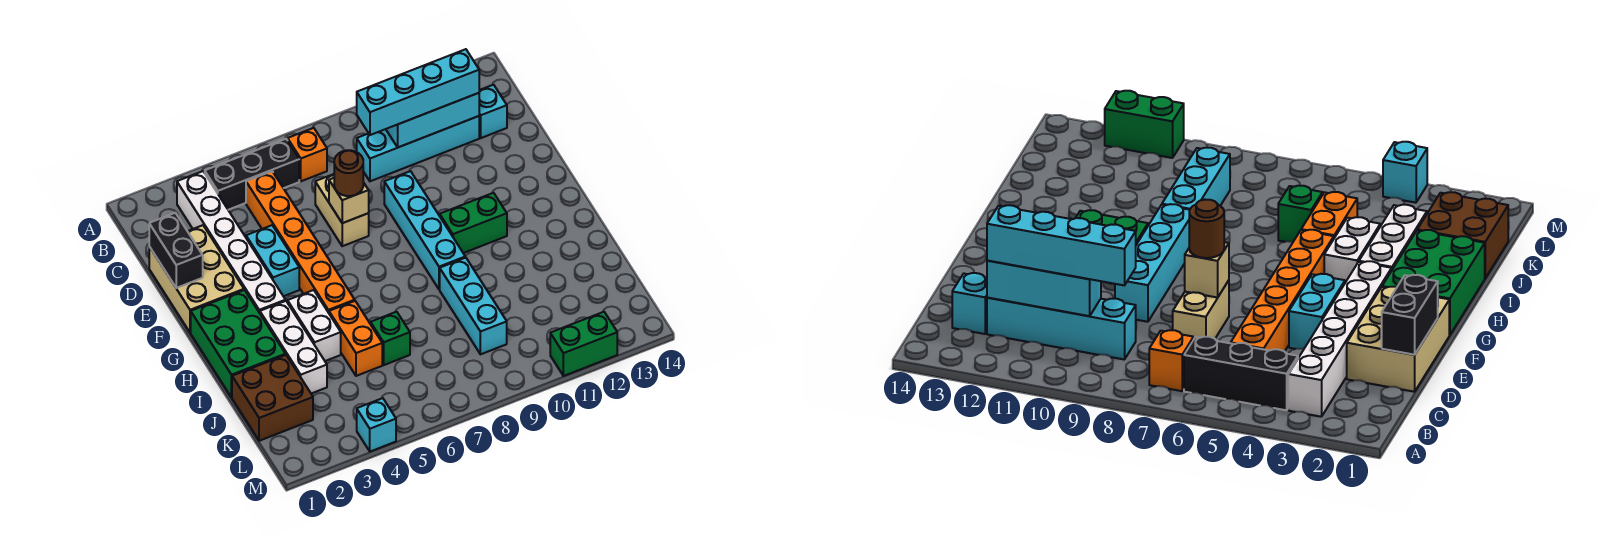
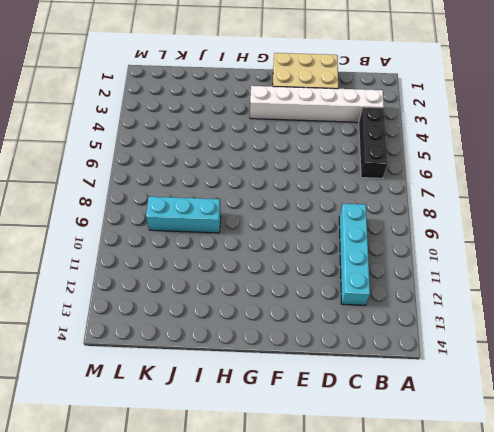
none -> orange brick B7 level 1
none -> orange brick C5:H5 level 1
none -> cyan brick C13 level 1

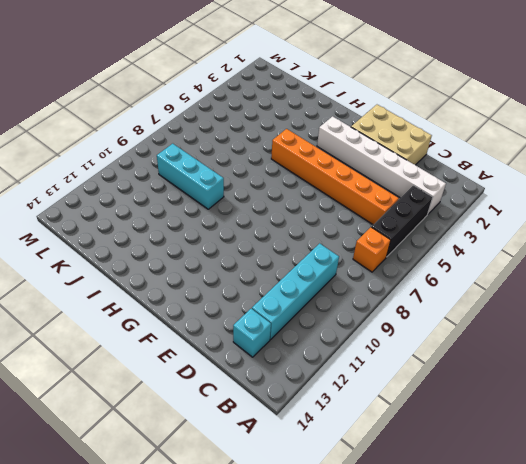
none -> tan brick D7:E7 level 1
none -> cyan brick E4:F4 level 1
none -> cyan brick E9:H9 level 1

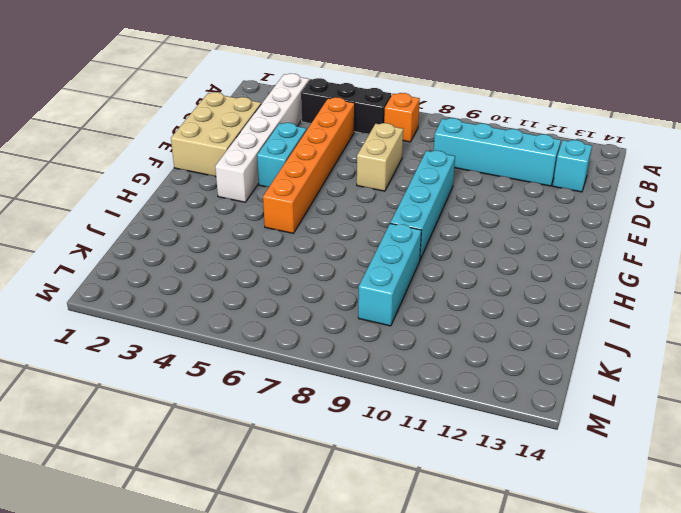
none -> green brick G1:I2 level 1
none -> green brick G10:G11 level 1
none -> white brick H3:J3 level 1

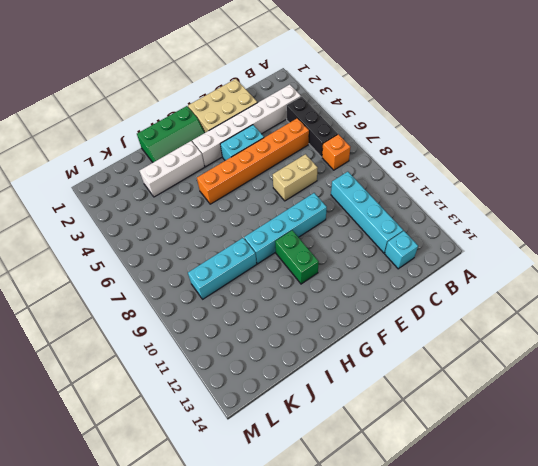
green slope G1:I2 level 1 top 1 -> green brick G1:I2 level 1
none -> white brick H4:I4 level 1
none -> orange brick I5:J5 level 1
none -> brown brick J1:K2 level 1

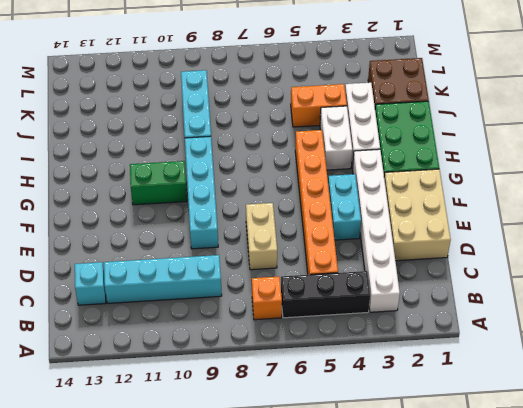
orange brick J4:J5 level 1 -> orange brick I5:J5 level 1
none -> green brick J6 level 1
none -> cyan brick M4 level 1
none -> green brick M11:M12 level 1

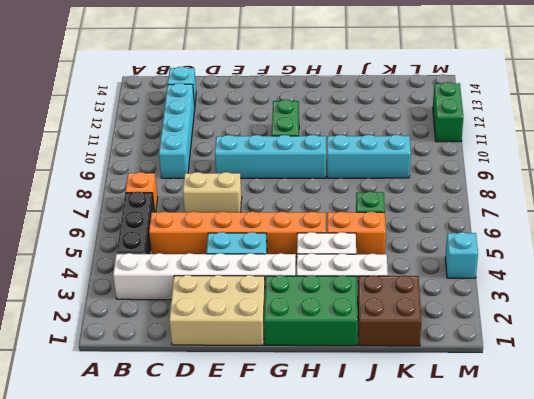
none -> cyan brick C10:C12 level 2
none -> black brick D1:E1 level 2
none -> tan brick E7 level 2

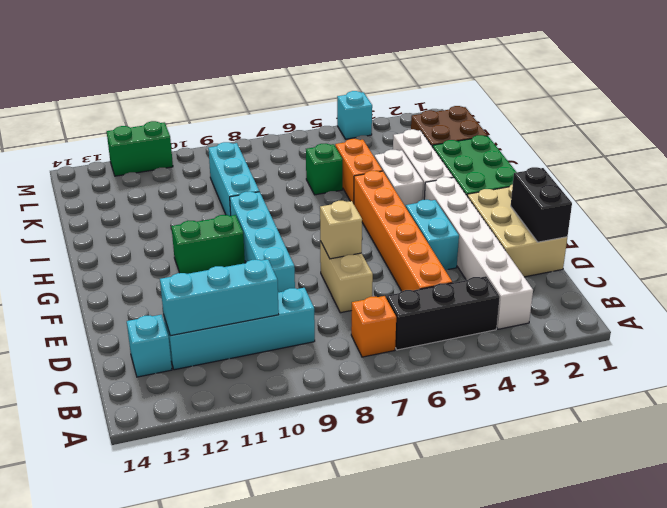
none -> cyan brick C9:C12 level 3
none -> brown round brick E7 level 3

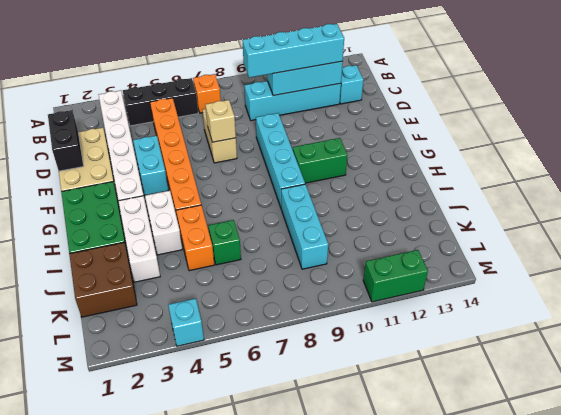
none -> brown round brick E7 level 3

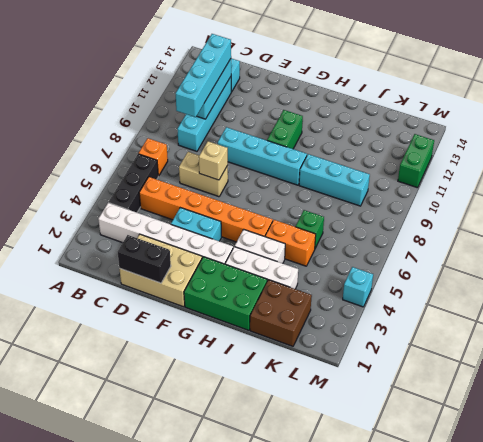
none -> brown round brick E7 level 3

